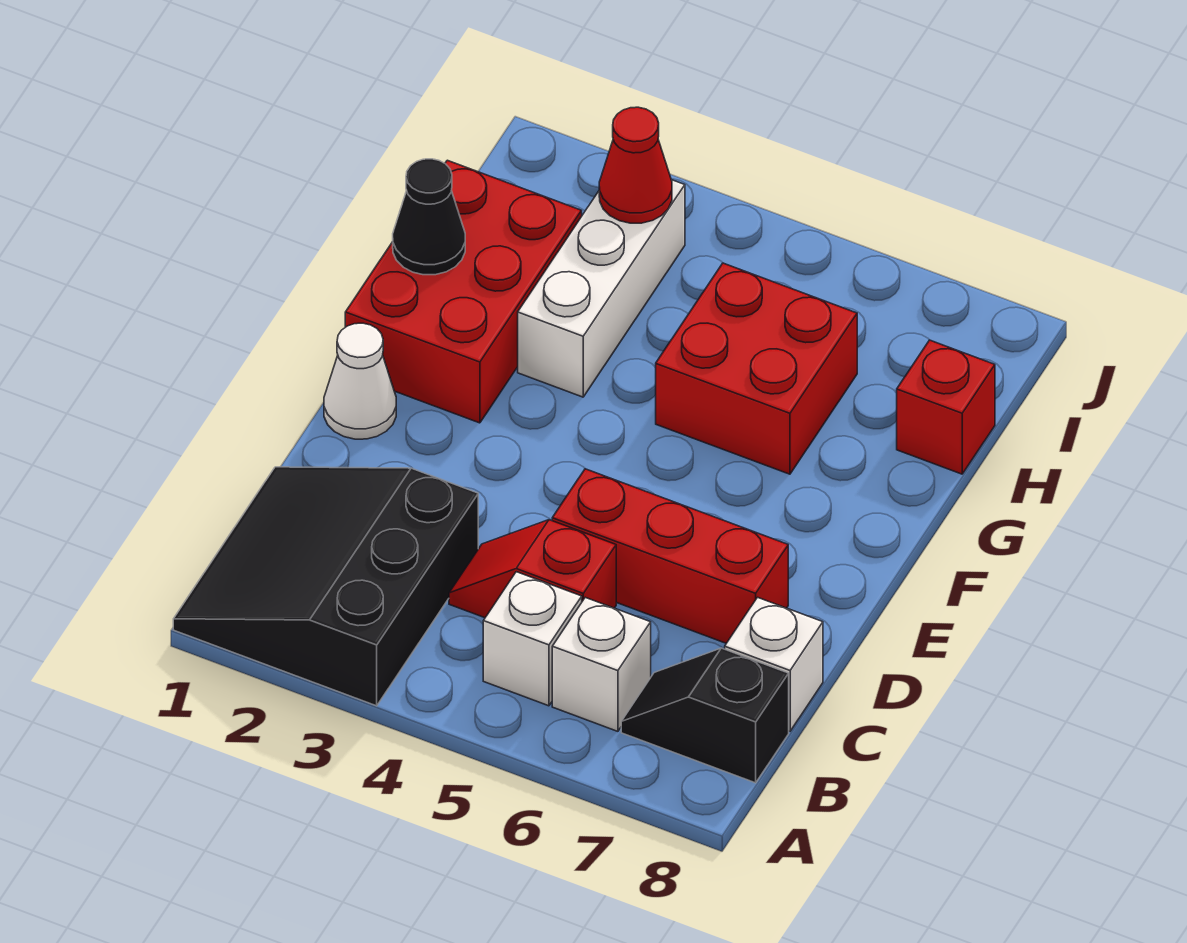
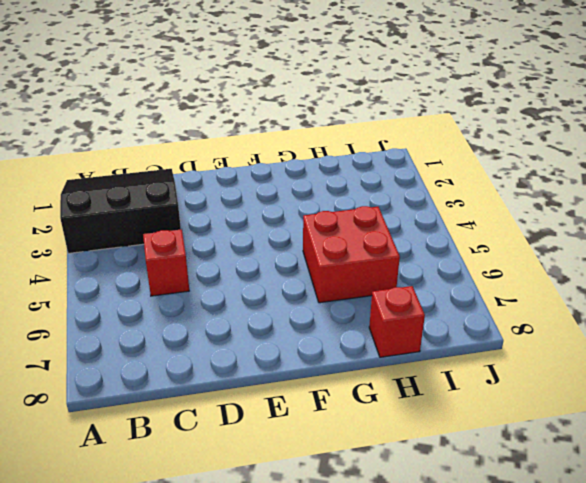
none -> white brick B5 level 1
none -> white brick B6 level 1
none -> black slope B7:B8 level 1 top 8

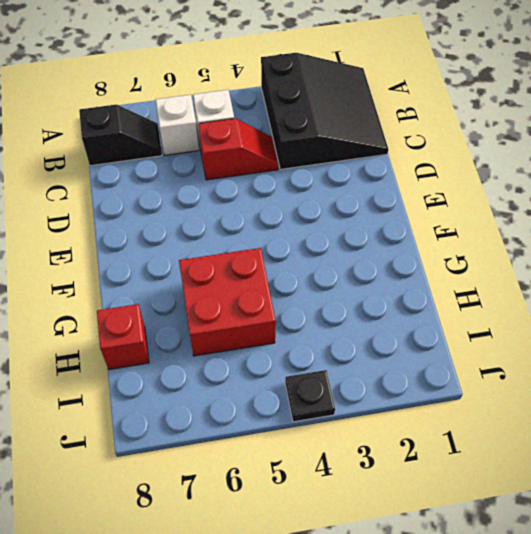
black plate J4 level 1 -> none
none -> white brick C8 level 1
none -> red brick D5:D7 level 1
none -> white cone E1 level 1

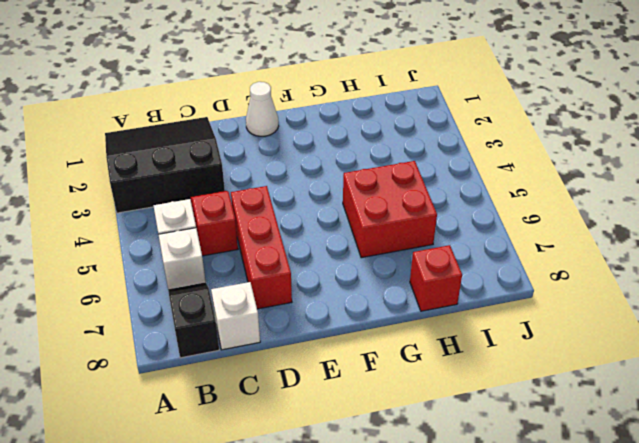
none -> red brick F1:H2 level 1
none -> white brick G3:I3 level 1
none -> black cone G1 level 2

